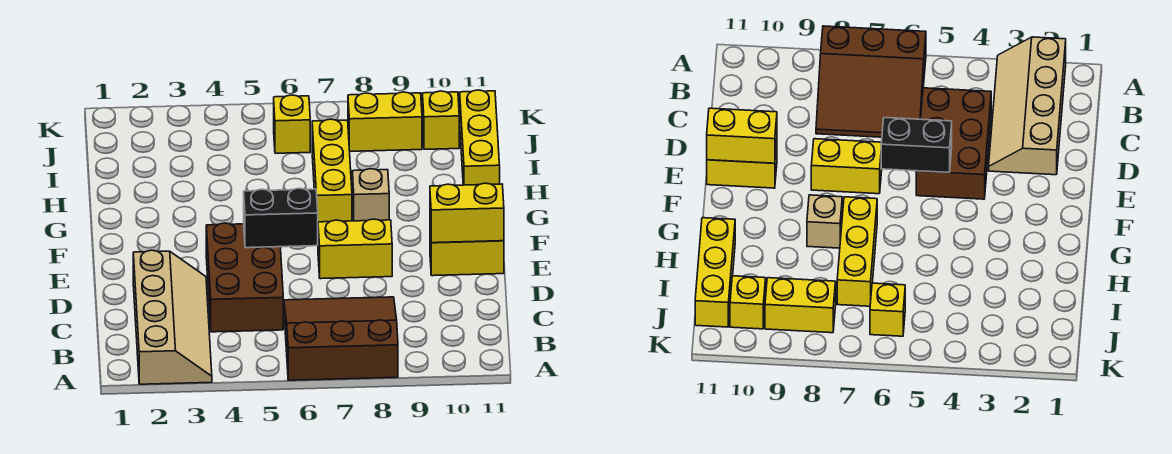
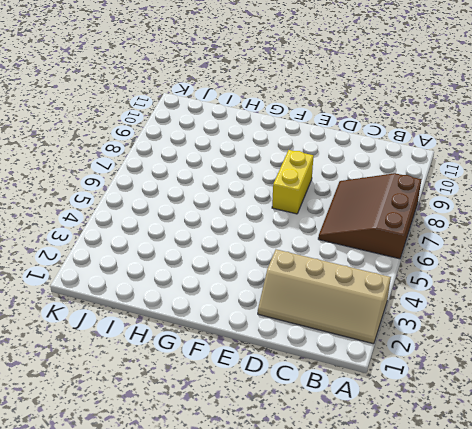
tan slope A2:D3 level 1 top 3 -> tan slope A2:D3 level 1 top 2
none -> brown brick C4:E5 level 1
none -> yellow brick E10:E11 level 1
none -> yellow brick G7:I7 level 1

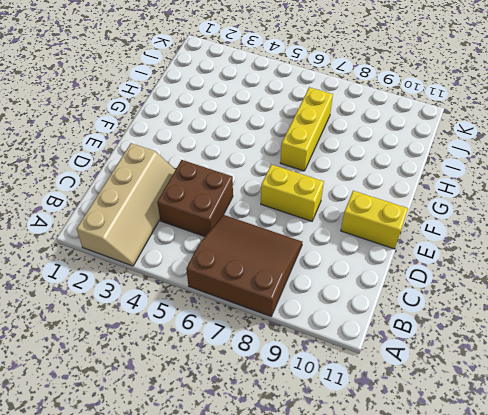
brown brick C4:D5 level 1 -> brown brick C4:E5 level 1
none -> tan brick G8 level 1
none -> yellow brick H11:J11 level 1
none -> yellow brick J6 level 1

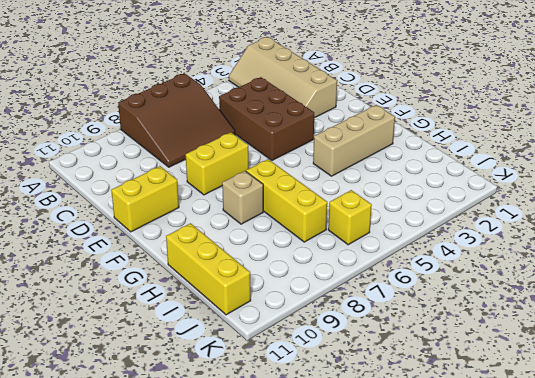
tan brick G2:G4 level 1 -> none
none -> yellow brick J8:J9 level 1
none -> yellow brick J10 level 1
none -> black brick E5:E6 level 2

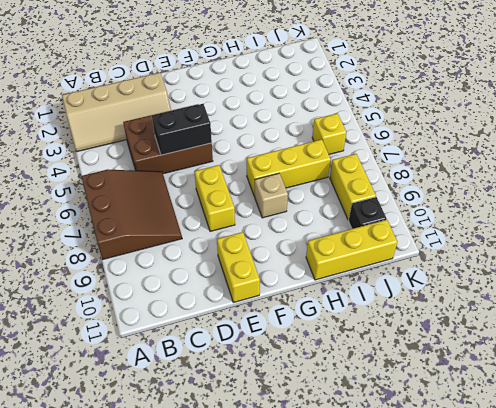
black brick D5:E5 level 2 -> black brick E5:E6 level 2
black brick J10 level 1 -> yellow brick J10 level 1
none -> yellow brick E10:E11 level 2

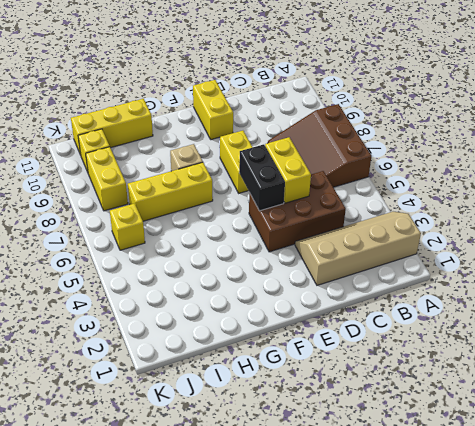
yellow brick D5:D6 level 2 -> yellow brick E10:E11 level 2

